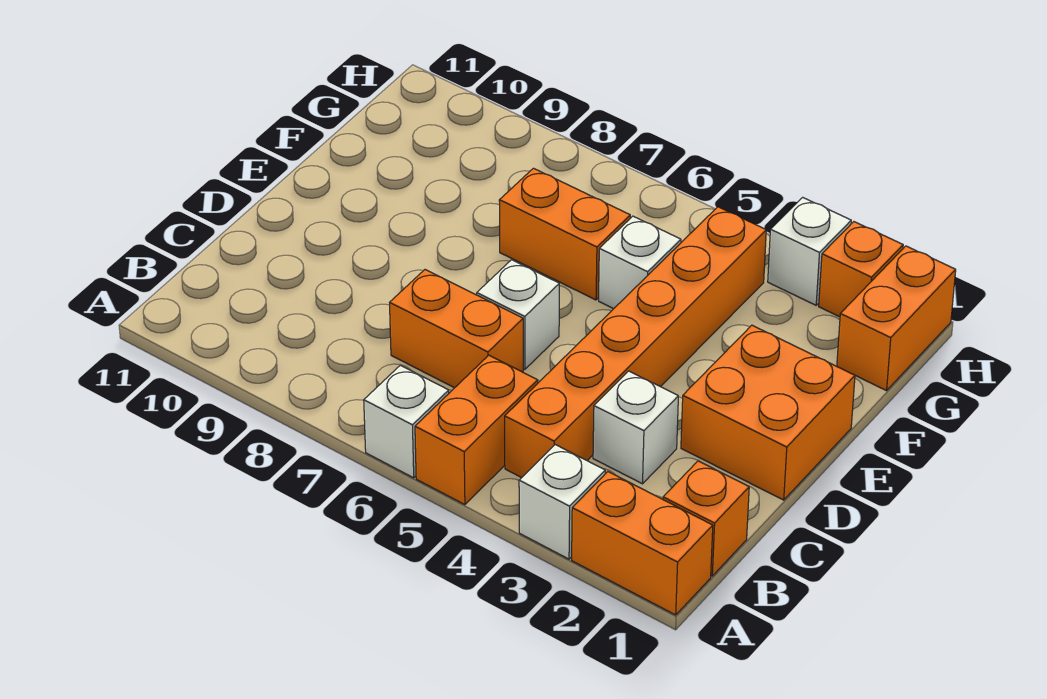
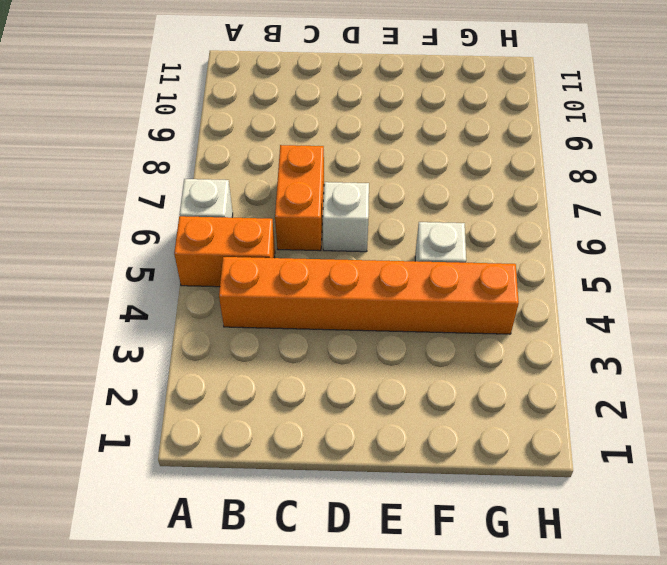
none -> orange brick A1:A2 level 1
none -> white brick A3 level 1
none -> orange brick B1 level 1

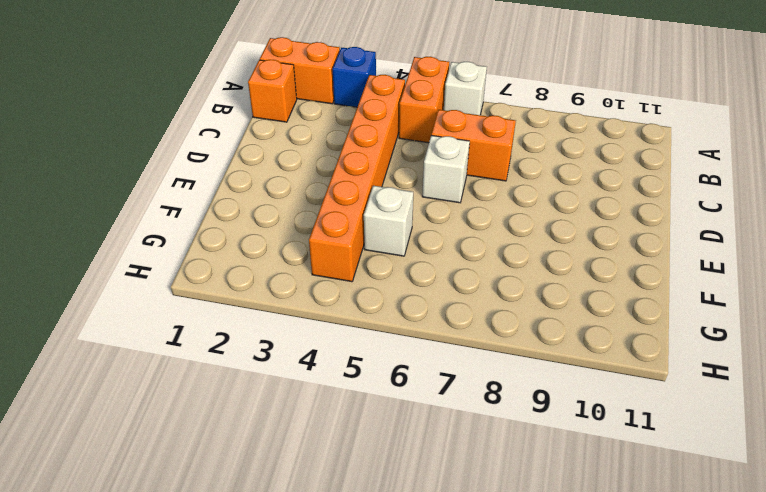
blue brick A3 level 1 -> white brick A3 level 1
none -> white brick C3 level 1
none -> orange brick D1:E2 level 1
none -> orange brick F6:F7 level 1

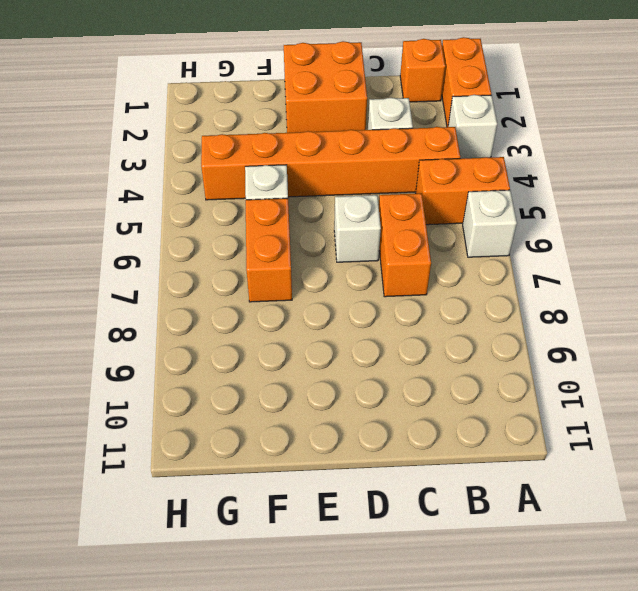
none -> orange brick G1:H1 level 1
none -> orange brick H2 level 1
none -> white brick H3 level 1

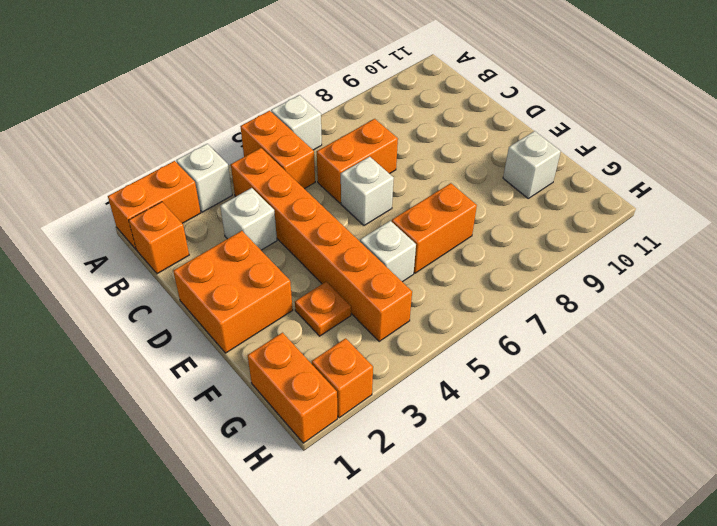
orange plate F3 level 1 -> none
white brick F10 level 1 -> white brick H3 level 1

